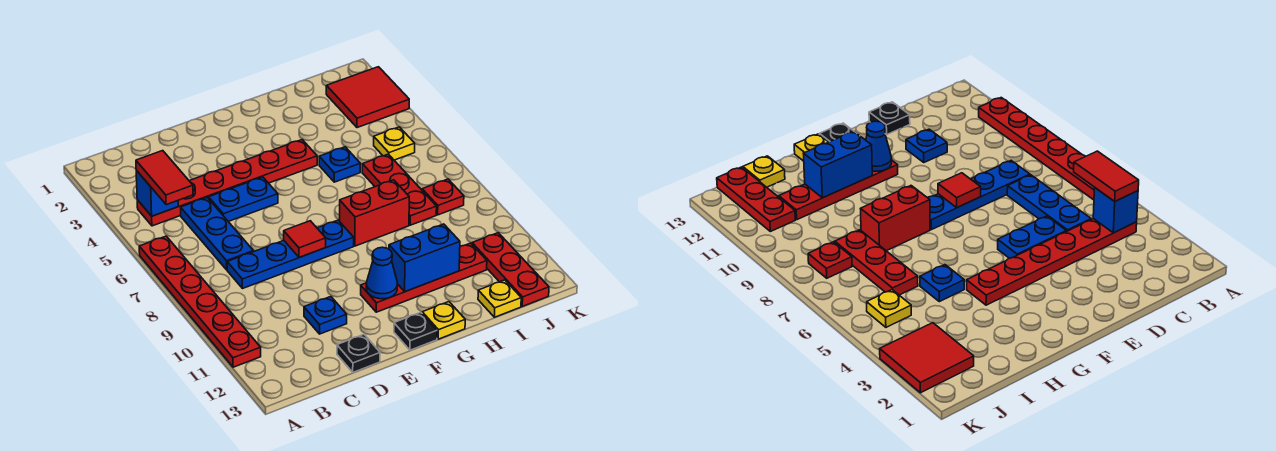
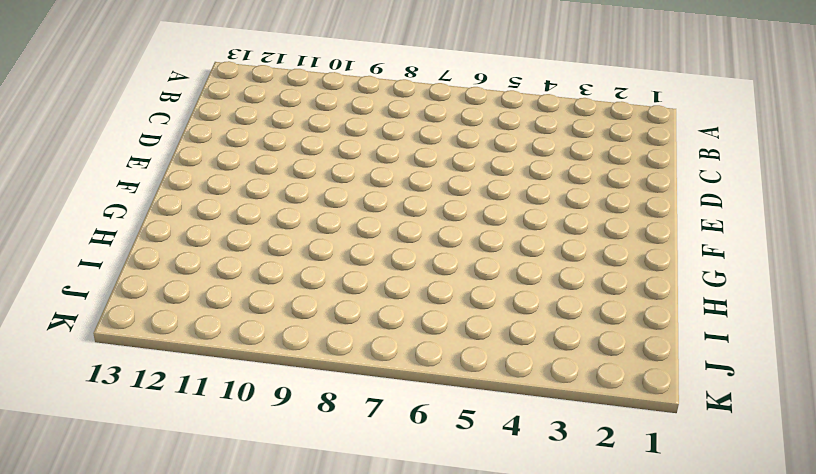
none -> red plate A6:A11 level 1
none -> red plate B4:G4 level 1
none -> blue plate C5:C7 level 1

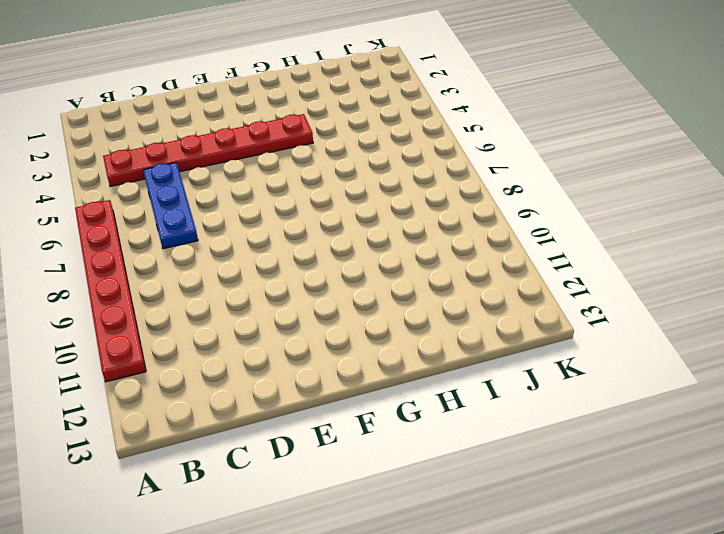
none -> blue plate C8:F8 level 1
none -> blue plate D5:E5 level 1
none -> blue plate D11 level 1

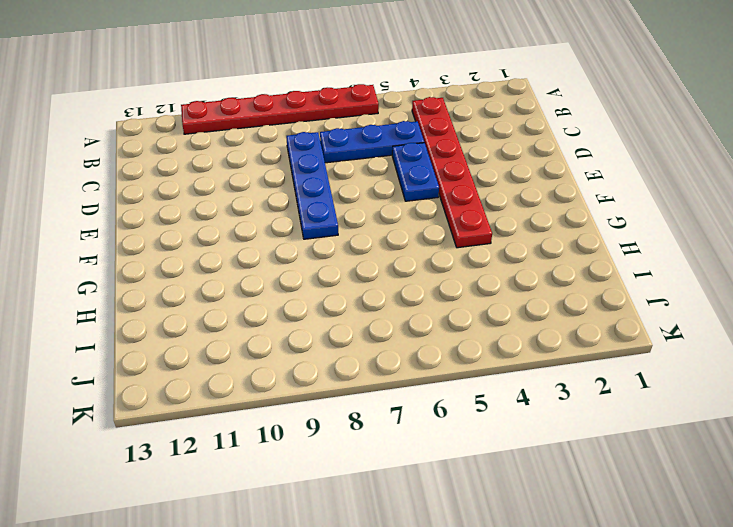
none -> blue plate D11 level 1
none -> black plate D13 level 1
none -> red plate F11:I11 level 1

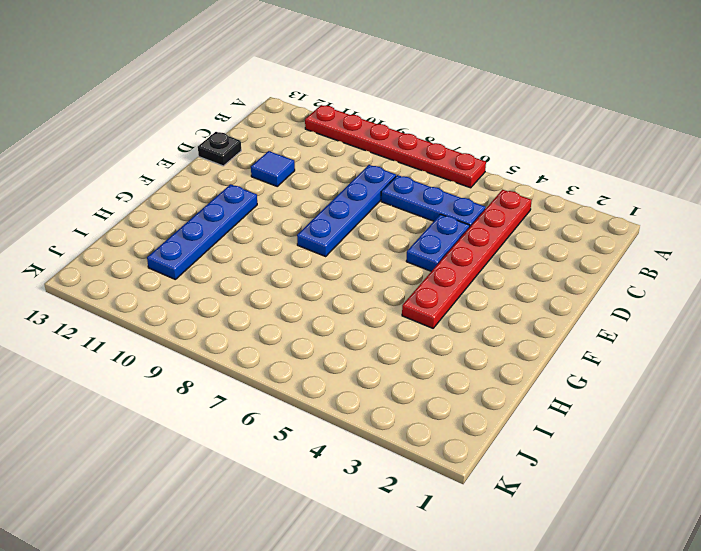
blue tile D11 level 1 -> blue plate D11 level 1
blue plate F11:I11 level 1 -> red plate F11:I11 level 1
none -> black plate F13 level 1
none -> red brick G8:H8 level 1
none -> yellow plate G13 level 1

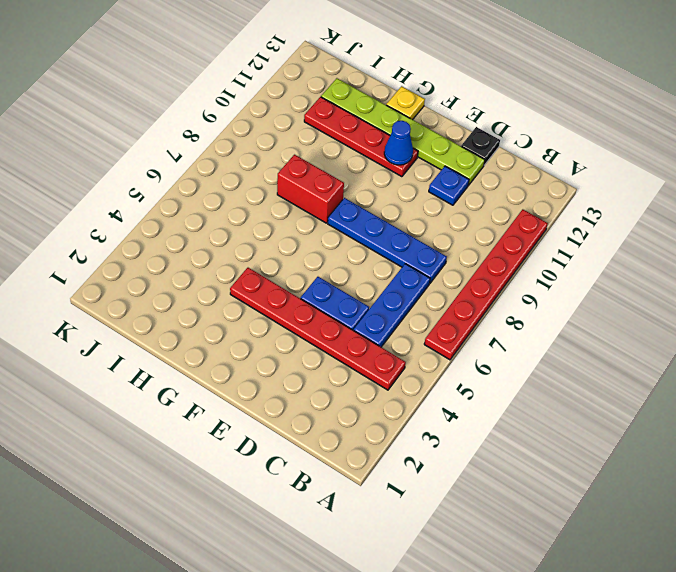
lime plate D12:I12 level 1 -> none
none -> black plate F13 level 1
none -> blue plate H5 level 1
none -> red plate I6:I8 level 1

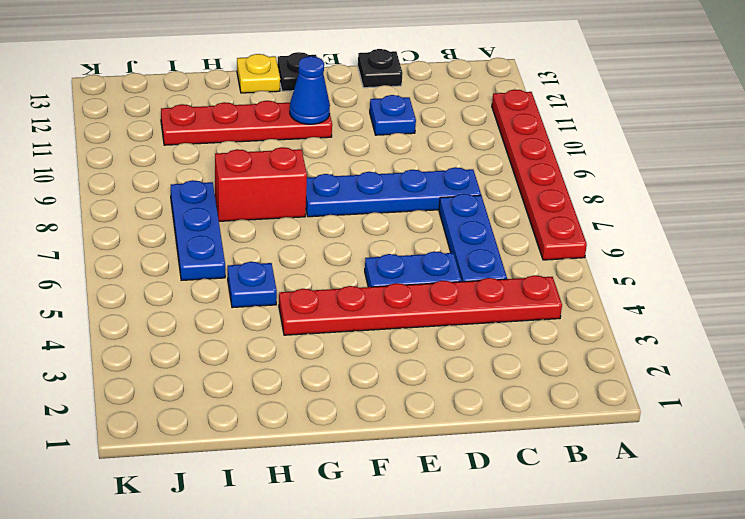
blue plate I6:I8 level 1 -> red plate I6:I8 level 1
none -> yellow plate I13 level 1
none -> red tile J2:K3 level 1
none -> yellow plate J5 level 1

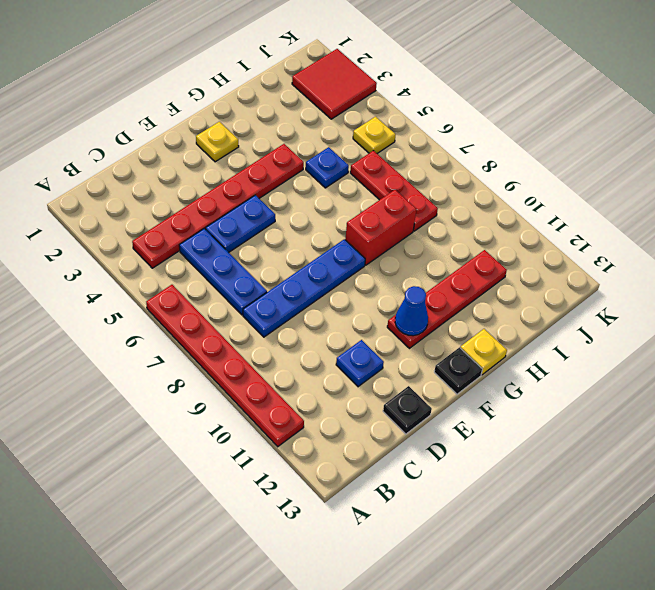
yellow plate F2 level 1 -> yellow plate I13 level 1
none -> red plate J8 level 1
none -> red plate J11:J13 level 1
none -> blue brick B4 level 2

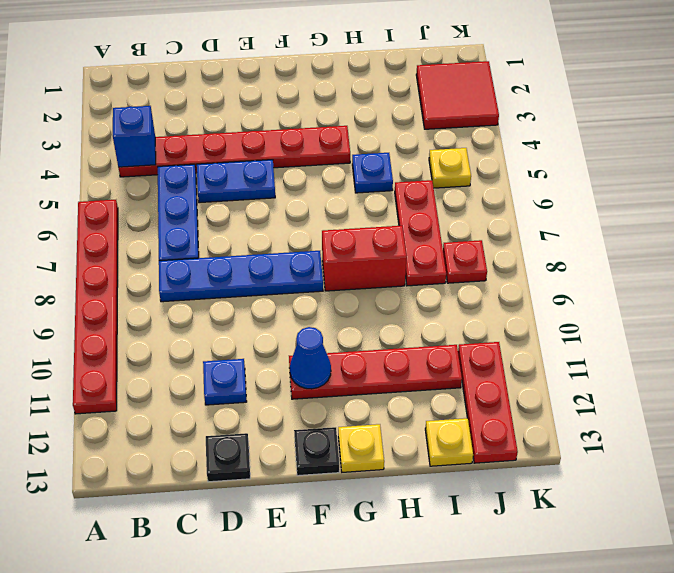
none -> red tile E8 level 2
none -> blue brick G11:H11 level 2
none -> red tile B4:B5 level 3

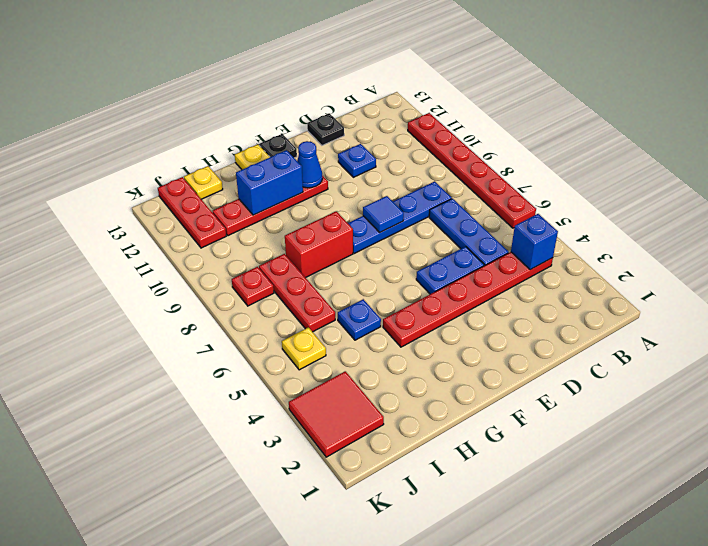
blue tile E8 level 2 -> red tile E8 level 2
none -> red tile B4:B5 level 3

